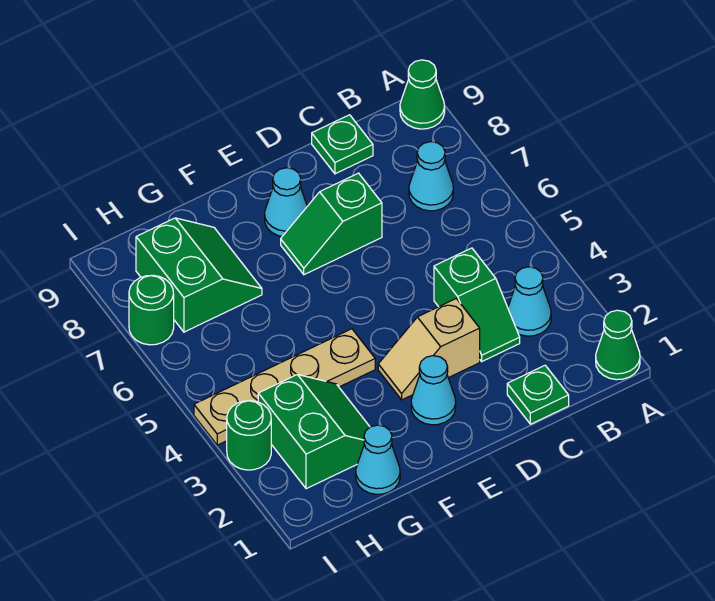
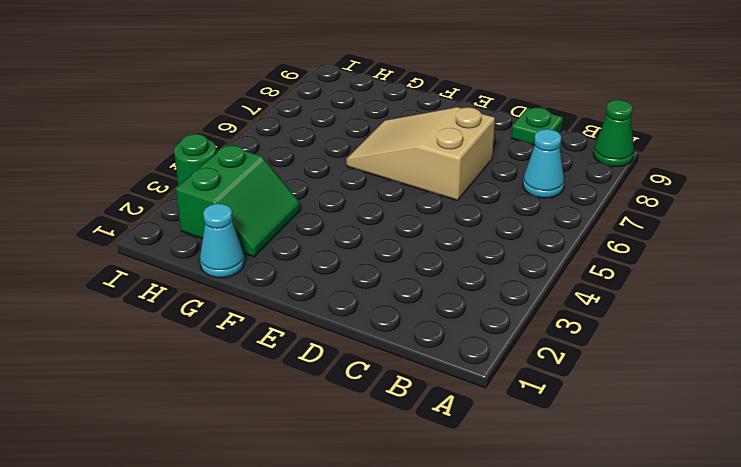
tan slope D6:F7 level 1 top D -> green slope D7:E7 level 1 top D
none -> green cone A1 level 1
none -> cyan cone B3 level 1
none -> green plate C1 level 1

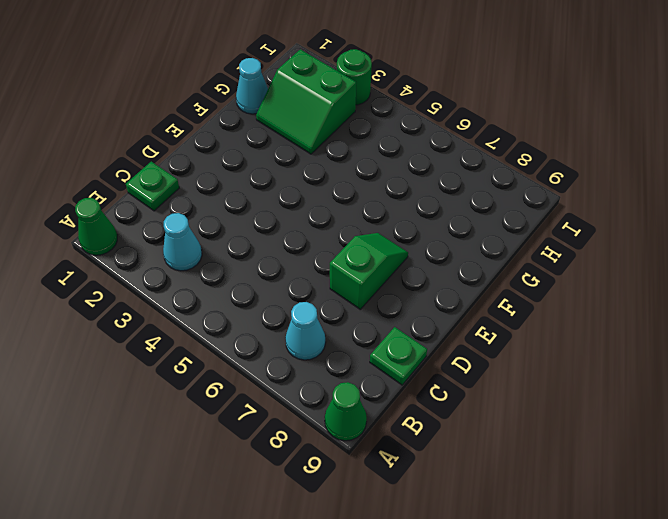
none -> green slope C3:C4 level 1 top 4
none -> tan slope D3:E3 level 1 top D
none -> cyan cone E2 level 1

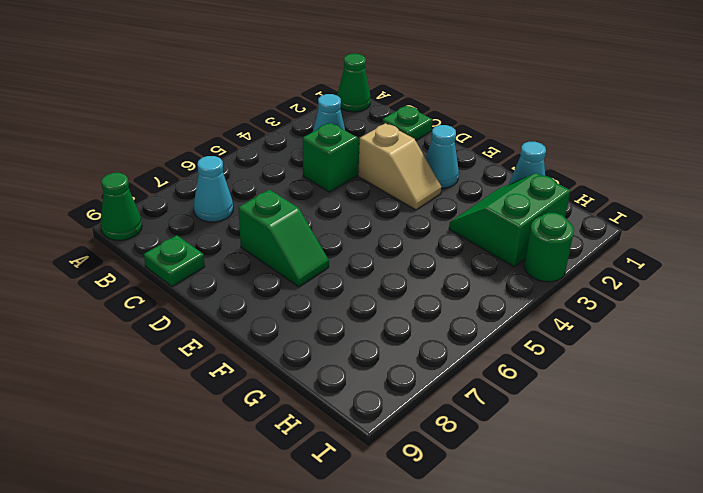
none -> cyan cone E8 level 1
none -> tan plate F4:I4 level 1
none -> green slope G7:H8 level 1 top H

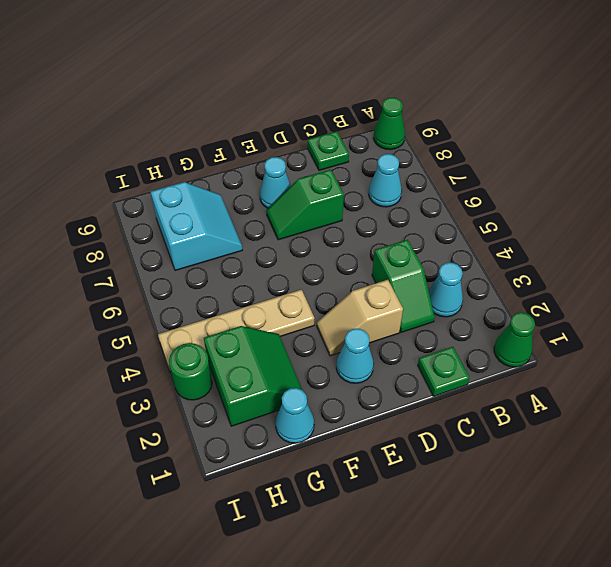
cyan slope G7:H8 level 1 top H -> green slope G7:H8 level 1 top H
none -> green round brick I7 level 1

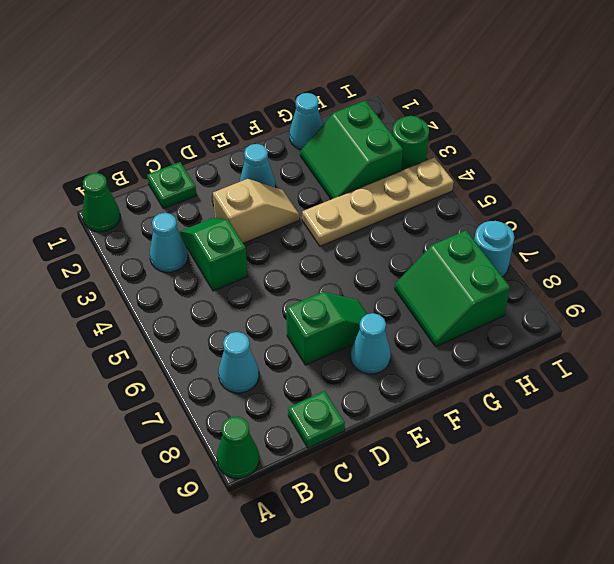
cyan round brick I7 level 1 -> green round brick I7 level 1

